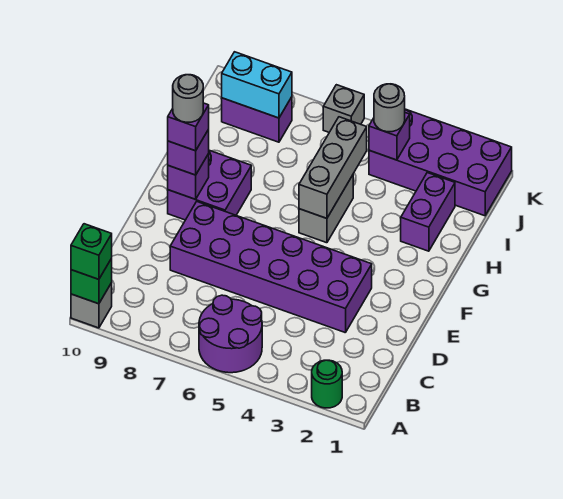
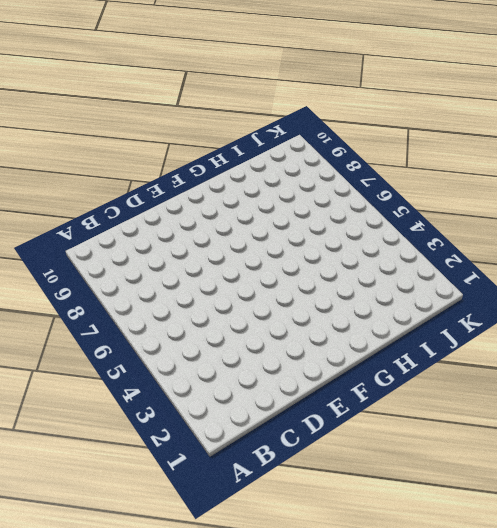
none -> green round brick A2 level 1
none -> purple round brick A5:B6 level 1
none -> grey brick A10 level 1

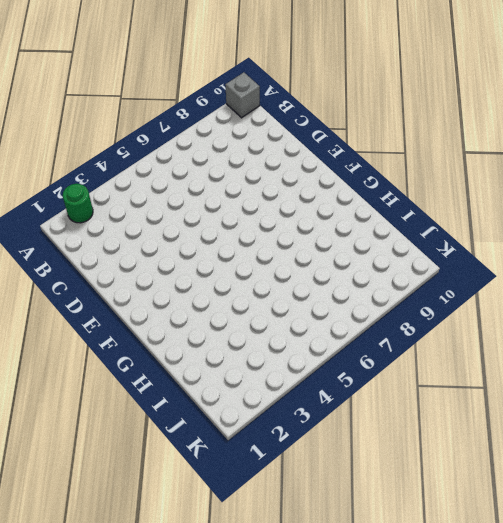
none -> purple round brick A5:B6 level 1
none -> purple brick D3:E8 level 1
none -> purple brick F8:G9 level 1

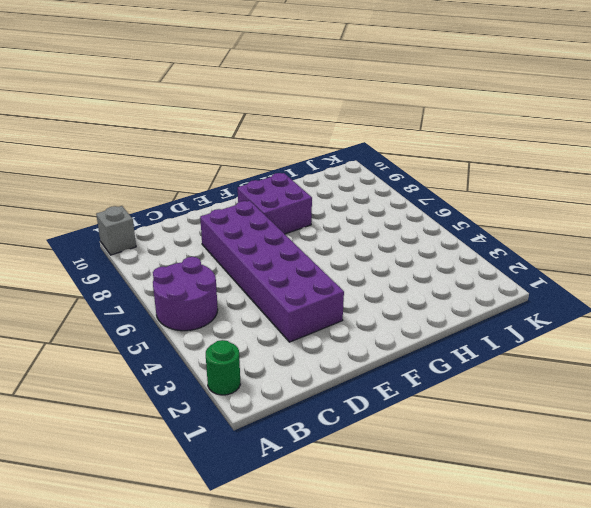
none -> grey brick G5:H5 level 1
none -> purple brick H2:I2 level 1
none -> purple brick J1:K4 level 1

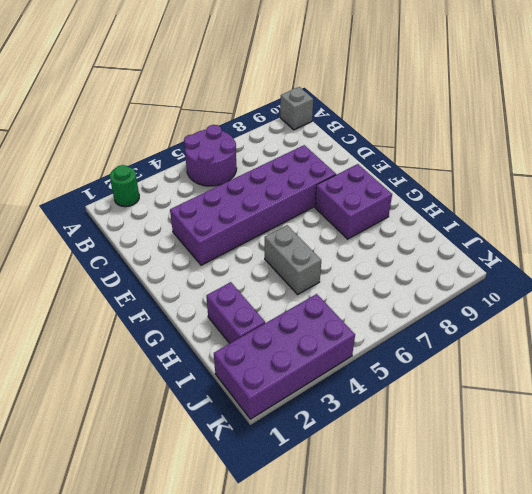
none -> purple brick J8:J9 level 1
none -> grey brick K6 level 1
none -> green brick A10 level 2

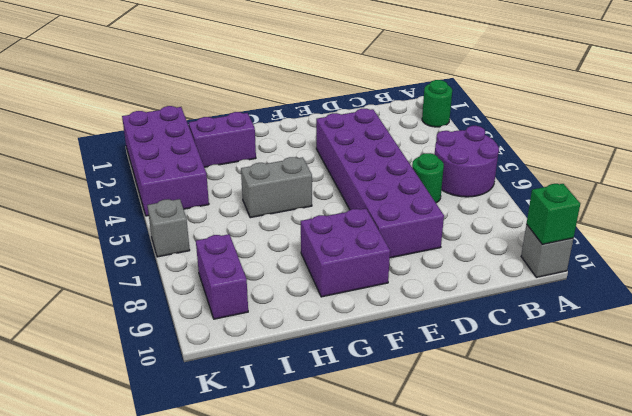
green round brick C6 level 1 -> none
none -> purple brick F9 level 2
none -> grey brick G5:I5 level 2
none -> purple brick J4 level 2

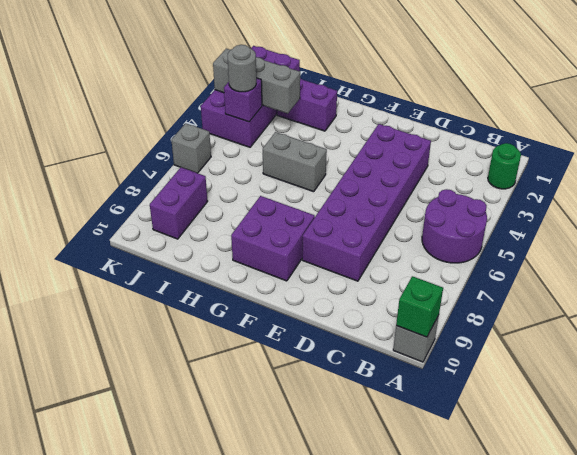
grey brick I3:K3 level 2 -> grey brick G5:I5 level 2
none -> purple brick F9 level 2
none -> cyan brick J8:J9 level 2
none -> green brick A10 level 3

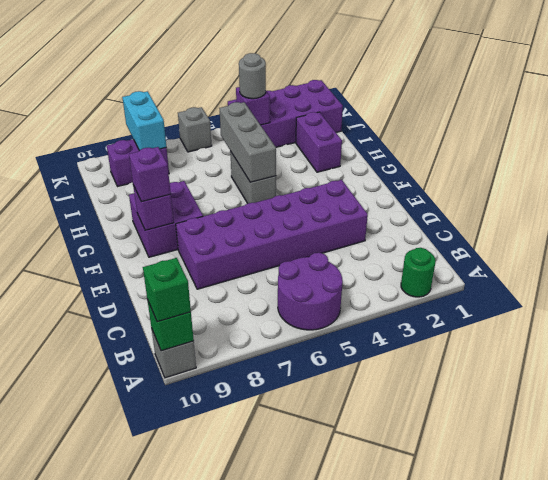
cyan brick J8:K8 level 2 -> cyan brick J8:J9 level 2
none -> purple brick F9 level 4
none -> grey round brick F9 level 5

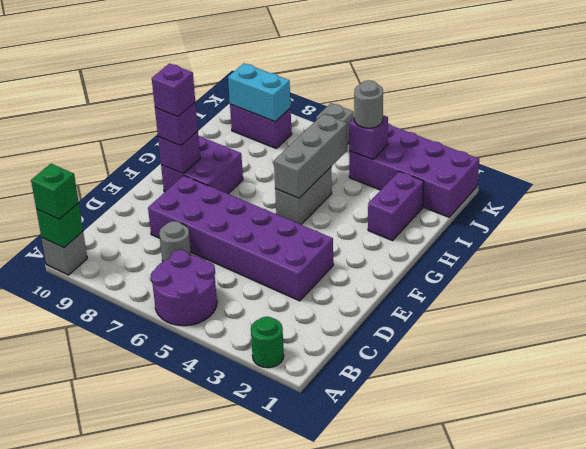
grey round brick C7 level 1 -> grey round brick F9 level 5

